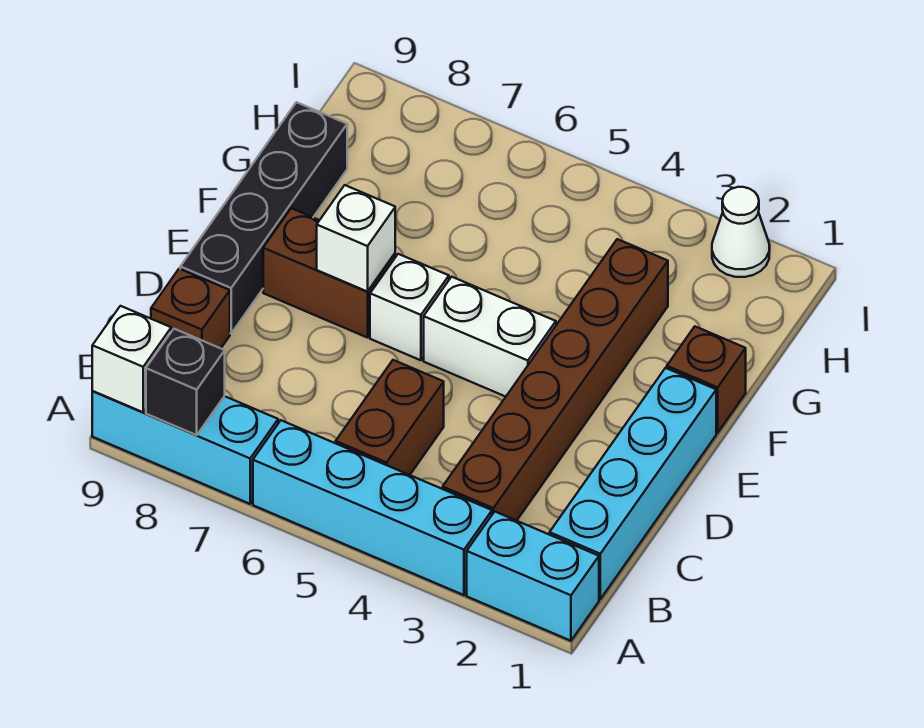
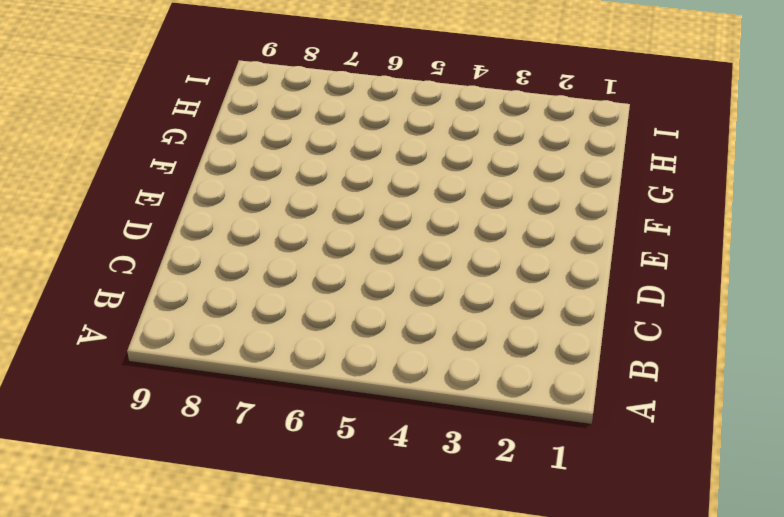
none -> cyan brick A1:A2 level 1
none -> cyan brick A3:A6 level 1
none -> cyan brick A7:A9 level 1

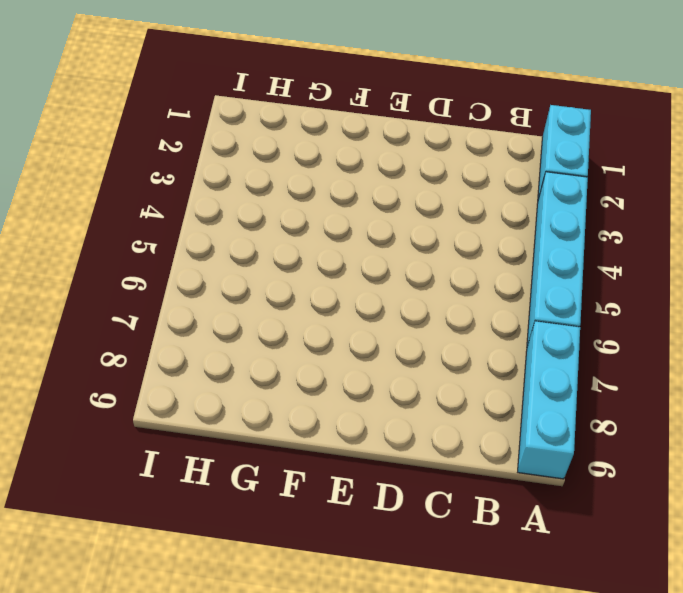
none -> cyan brick B1:E1 level 1
none -> brown brick B3:G3 level 1
none -> brown brick B5:C5 level 1

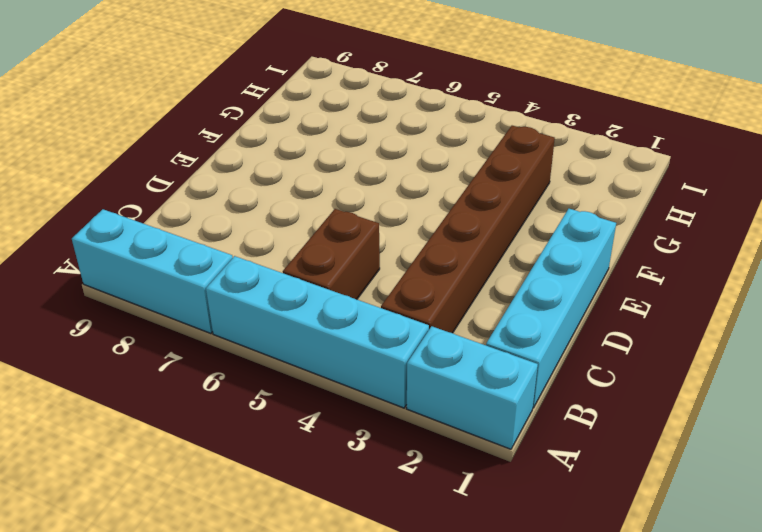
none -> brown brick C9 level 1
none -> black brick D9:G9 level 1
none -> white brick E4:E5 level 1

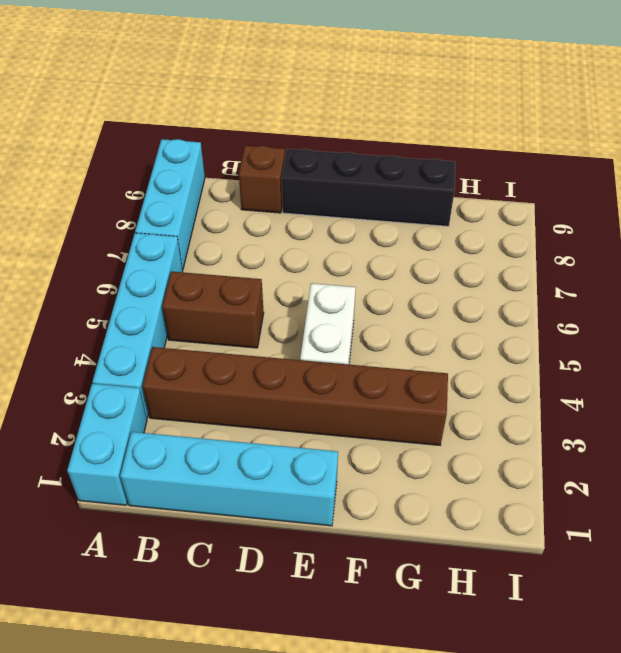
none -> white brick E6 level 1
none -> brown brick E7:E8 level 1
none -> brown brick F1 level 1

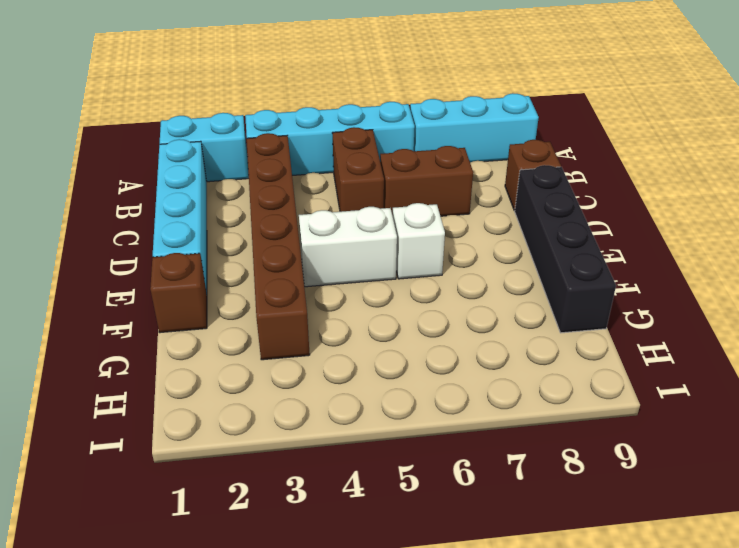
brown brick C6:C7 level 1 -> brown brick E7:E8 level 1
none -> white cone I2 level 1
none -> black brick A8 level 2
none -> white brick A9 level 2

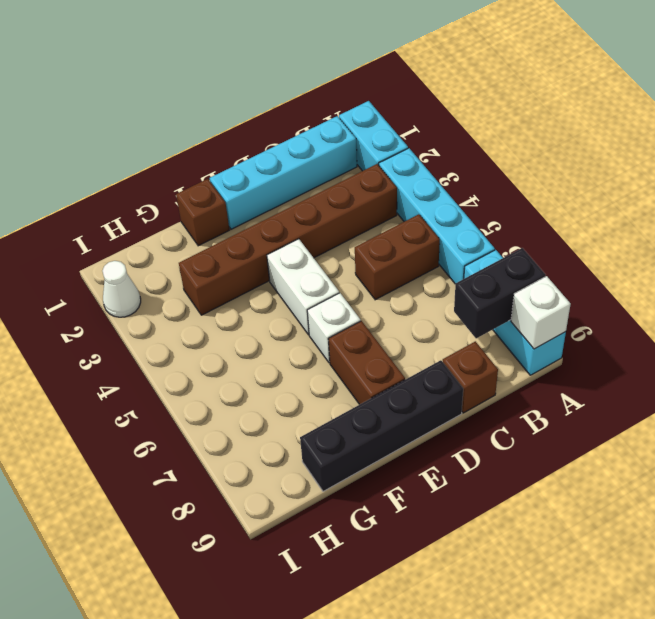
black brick A8:B8 level 2 -> black brick A8 level 2
none -> white brick E7 level 2

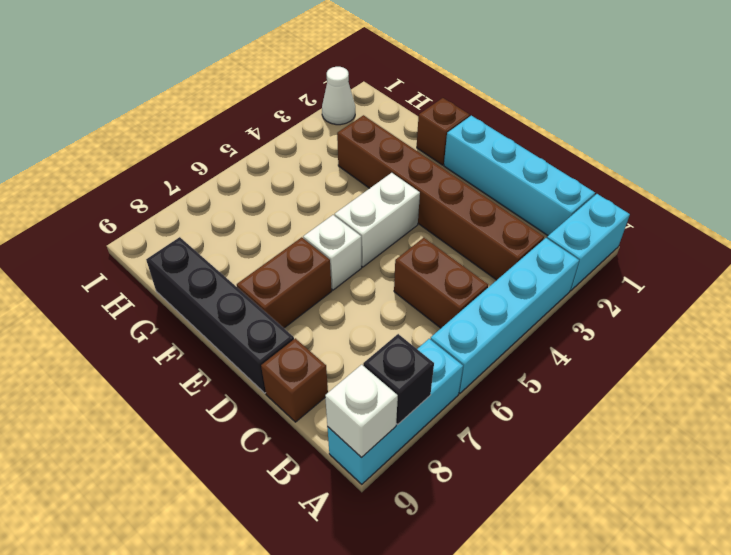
none -> white brick E7 level 2

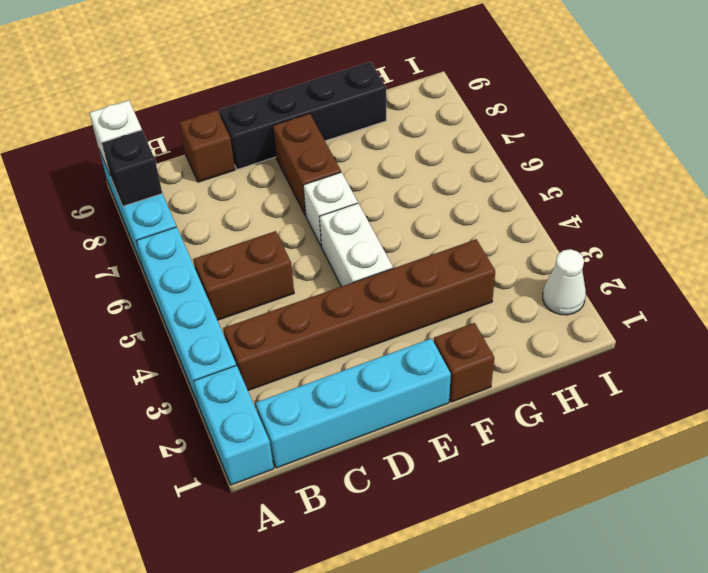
none -> white brick E7 level 2

